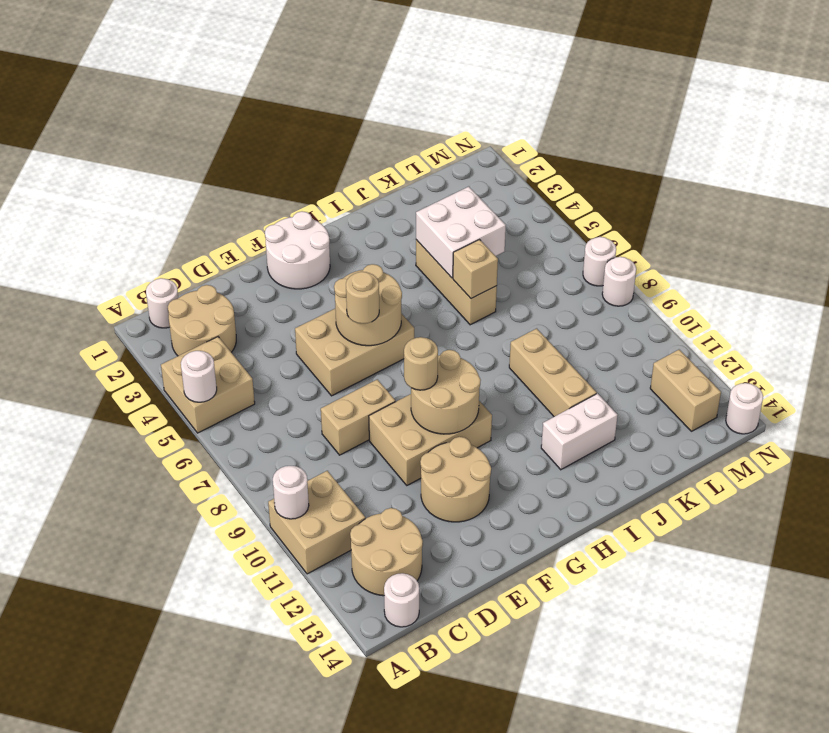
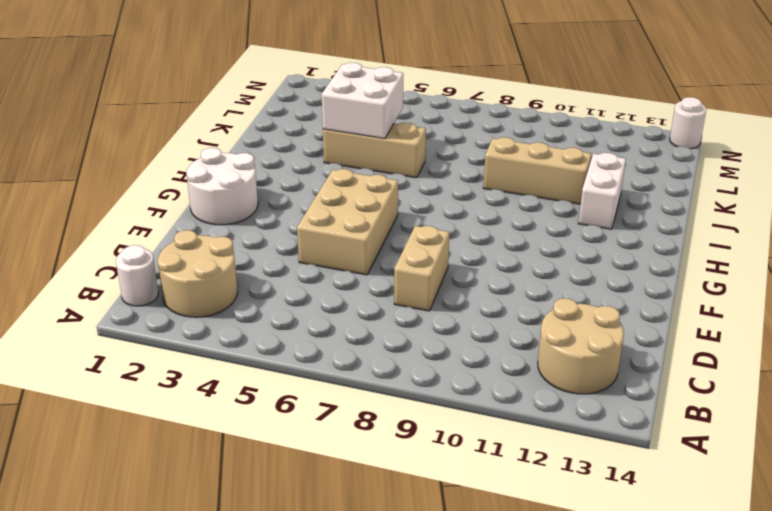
none -> tan brick A4:B5 level 1
none -> tan brick A10:B11 level 1
none -> white round brick B14 level 1

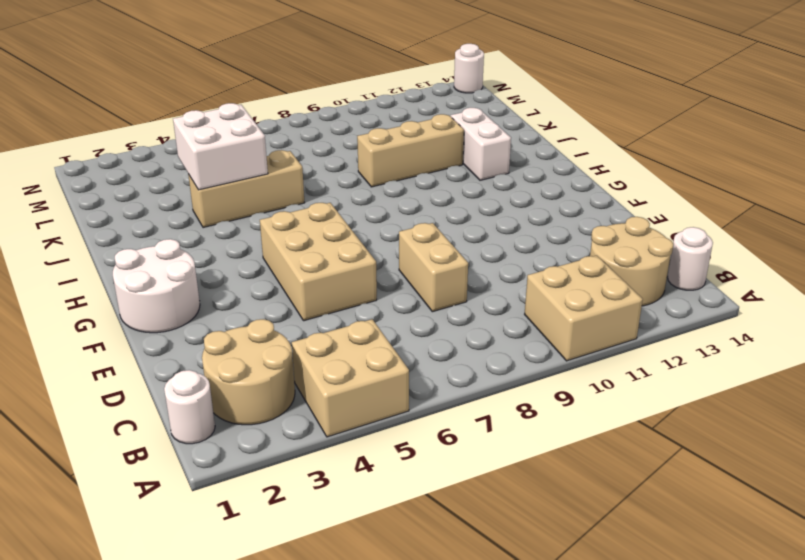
none -> tan brick E9:G10 level 1
none -> tan round brick E11:F12 level 1
none -> tan brick M12:M13 level 1

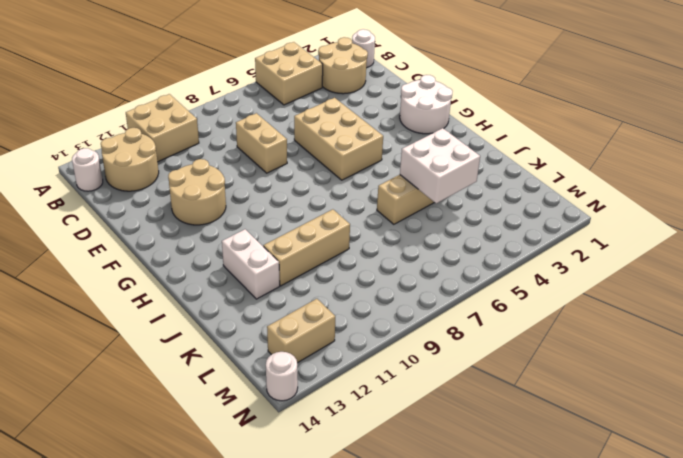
none -> tan brick E9:G10 level 1
none -> white round brick N7 level 1
none -> white round brick N8 level 1

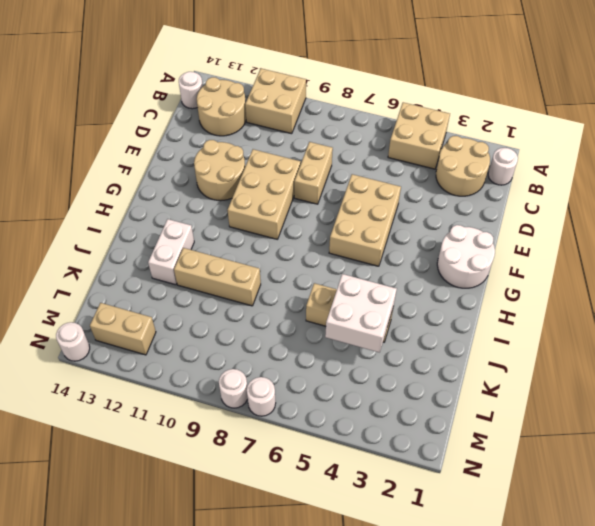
none -> white round brick A5 level 2
none -> white round brick A10 level 2
none -> tan round brick F5:G6 level 2

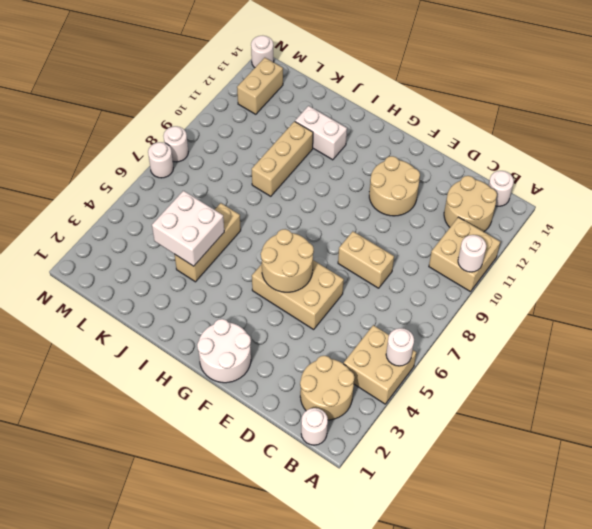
none -> tan brick E9:G10 level 1
none -> tan round brick F9:G10 level 2
none -> tan brick J6 level 2

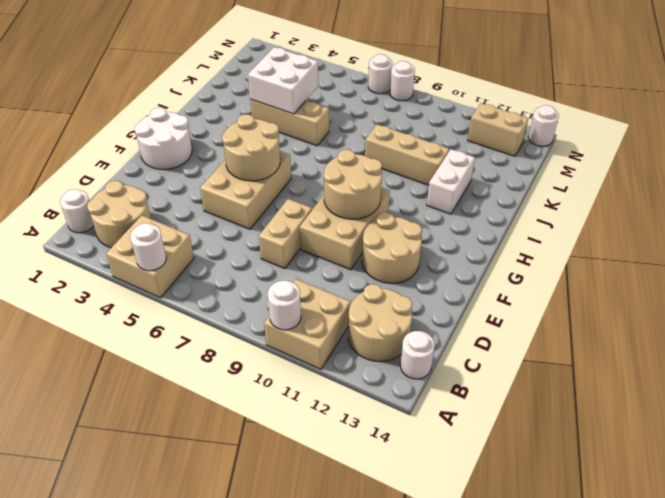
none -> tan brick J6 level 2
none -> tan round brick F6 level 3
none -> tan round brick F9 level 3

